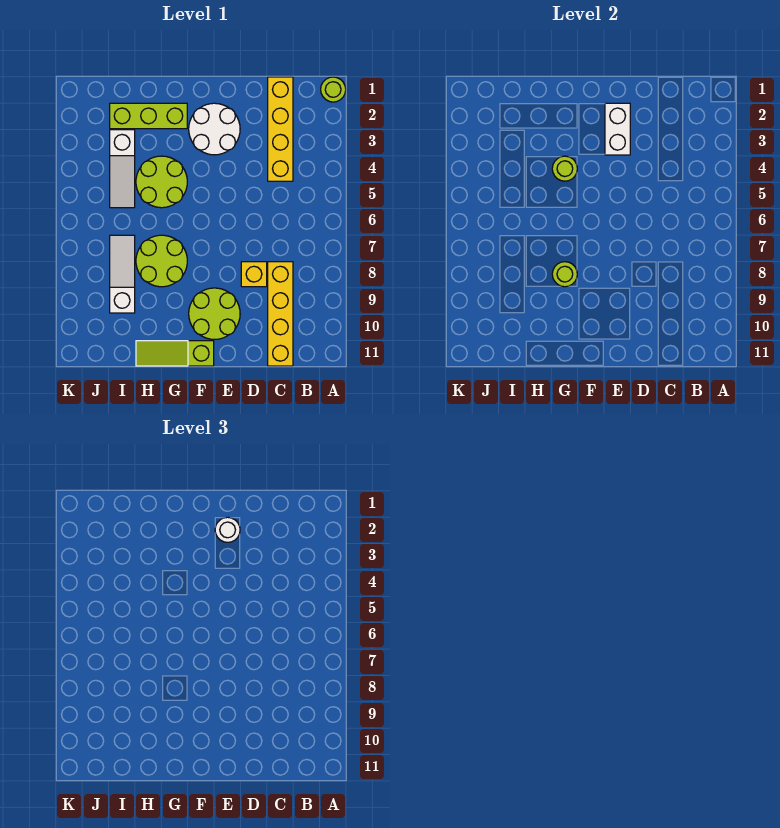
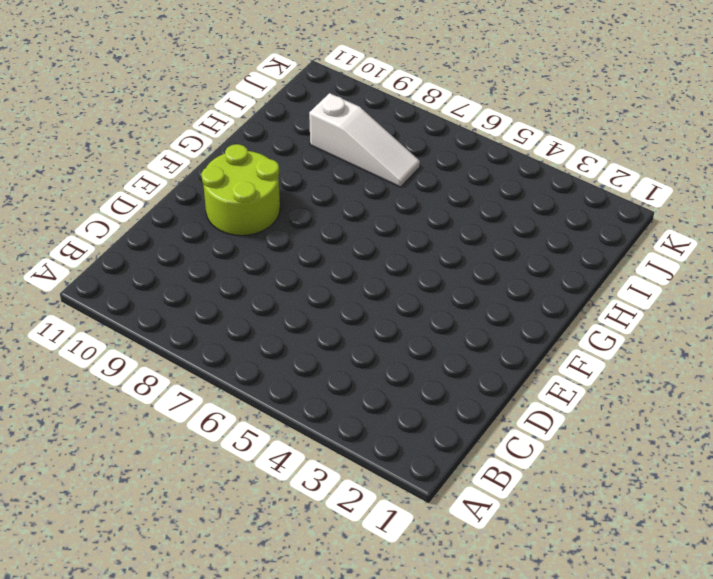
none -> lime round brick A1 level 1
none -> yellow brick C1:C4 level 1
none -> yellow brick C8:C11 level 1

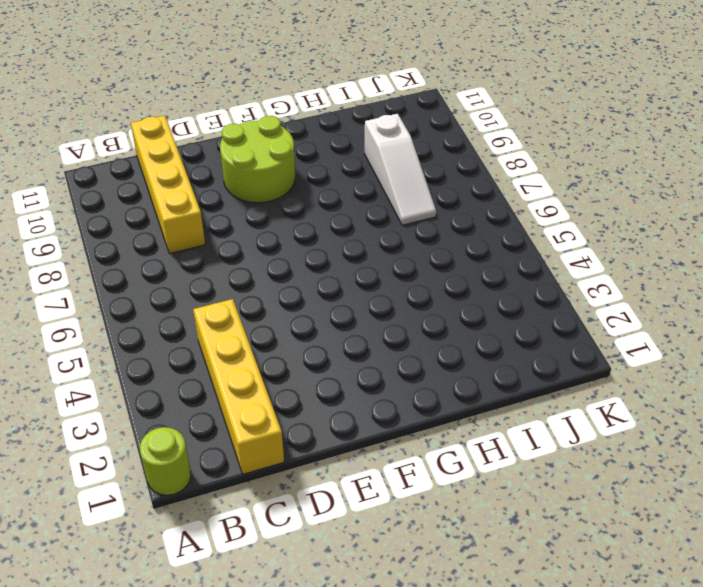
none -> yellow brick D8 level 1
none -> white round brick E2:F3 level 1
none -> lime slope F11:H11 level 1 top F

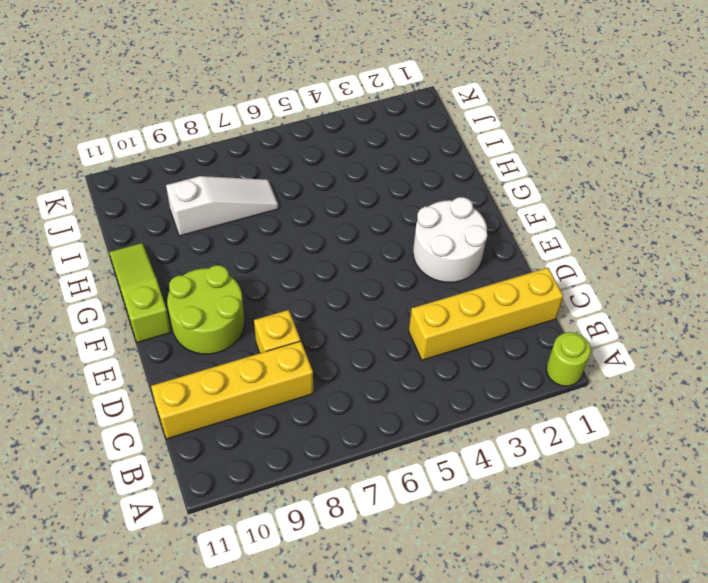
none -> lime brick G2:I2 level 1
none -> lime round brick G4:H5 level 1
none -> lime round brick G7:H8 level 1

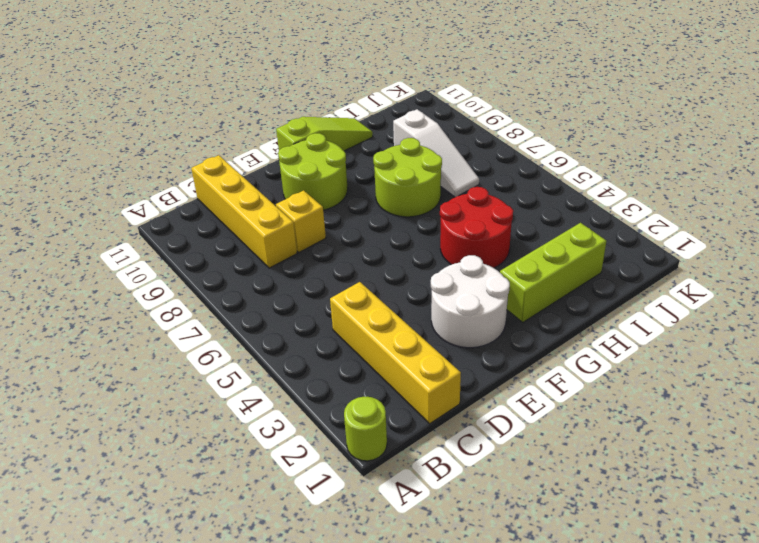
red round brick G4:H5 level 1 -> lime round brick G4:H5 level 1
none -> white slope I3:I5 level 1 top 3
none -> white brick E2:E3 level 2
none -> lime round brick G4 level 2

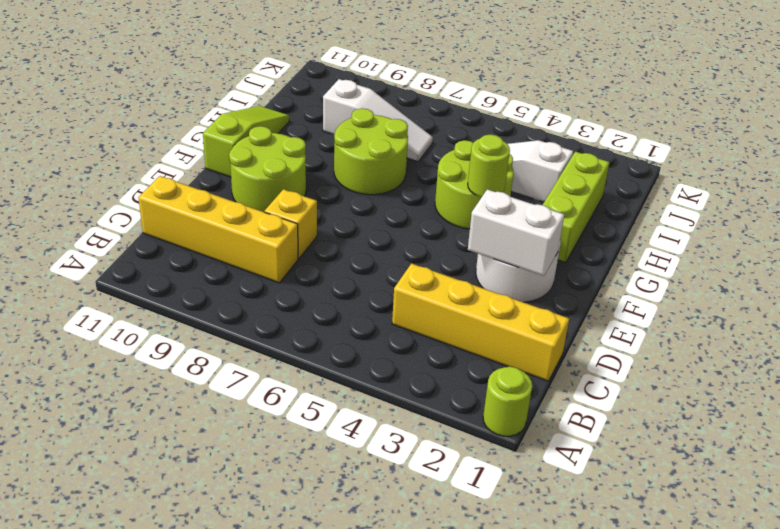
none -> lime round brick G8 level 2
none -> white round brick E2 level 3

